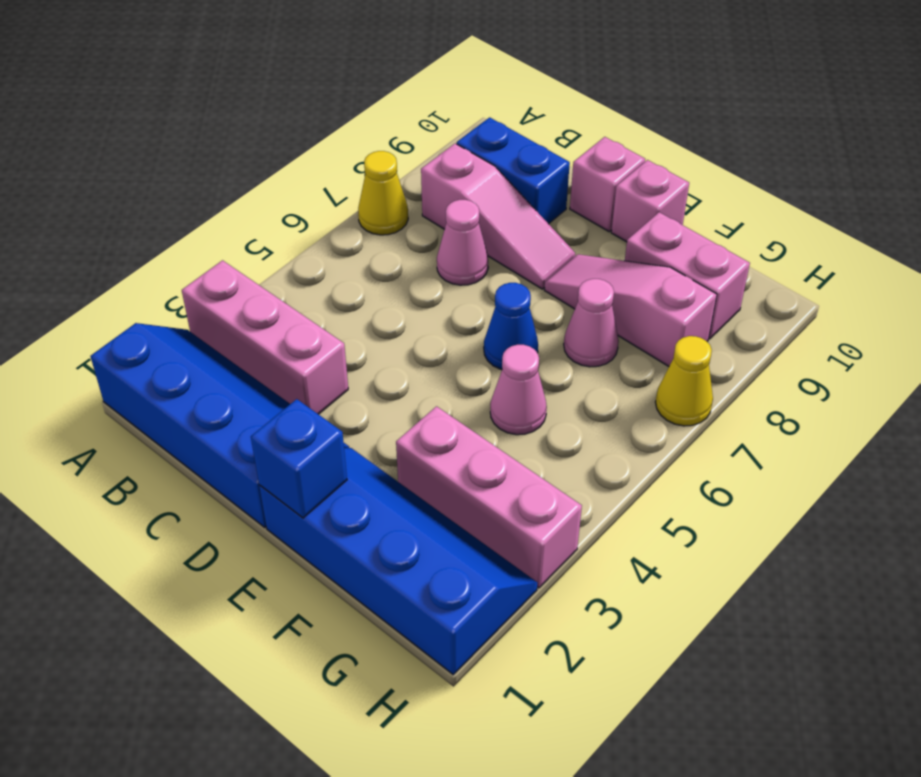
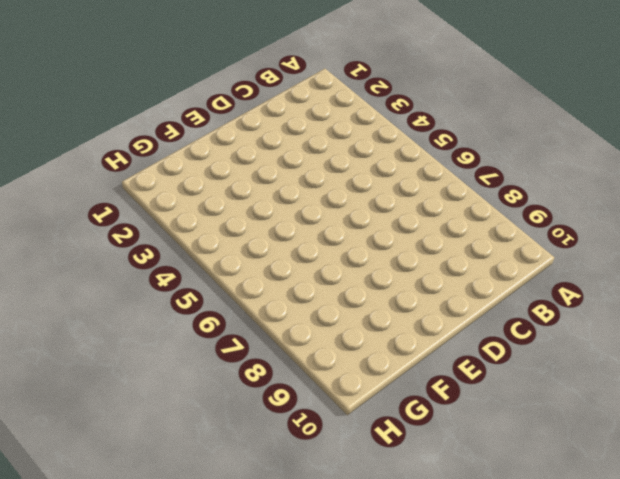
none -> blue slope A1:D2 level 1 top 1
none -> pink brick A3:C3 level 1
none -> yellow cone A7 level 1

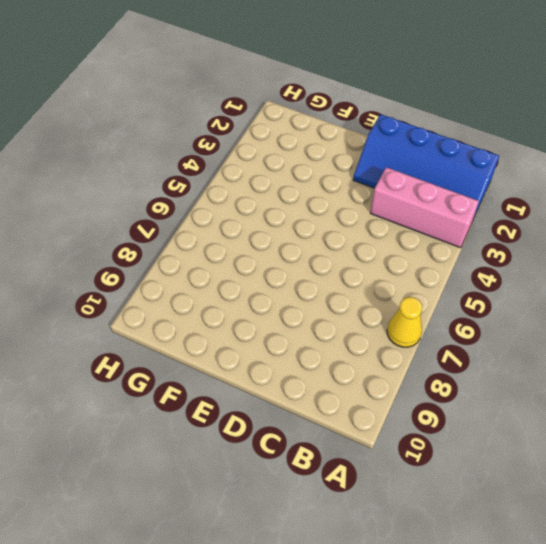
none -> pink slope B8:D8 level 1 top B
none -> blue brick B9:C9 level 1
none -> pink cone C7 level 1

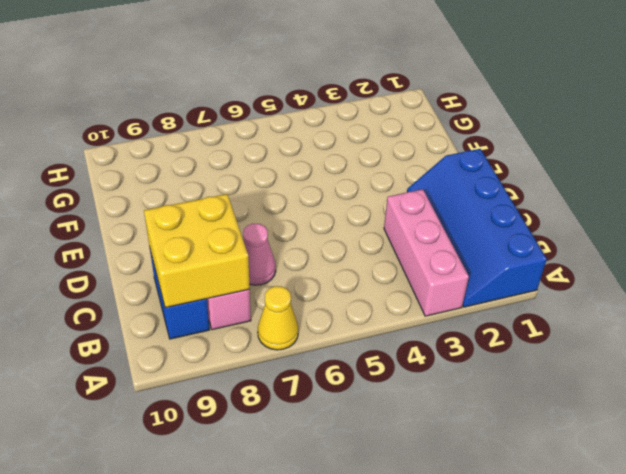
yellow brick B8:C9 level 2 -> none
none -> pink brick D10 level 1
none -> blue slope E1:H2 level 1 top 1
none -> blue cone E6 level 1

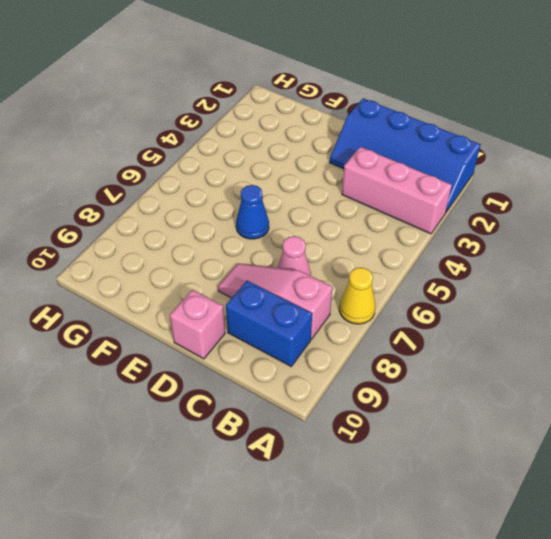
none -> blue slope E1:H2 level 1 top 1
none -> pink slope E8:G8 level 1 top G
none -> pink brick E10 level 1

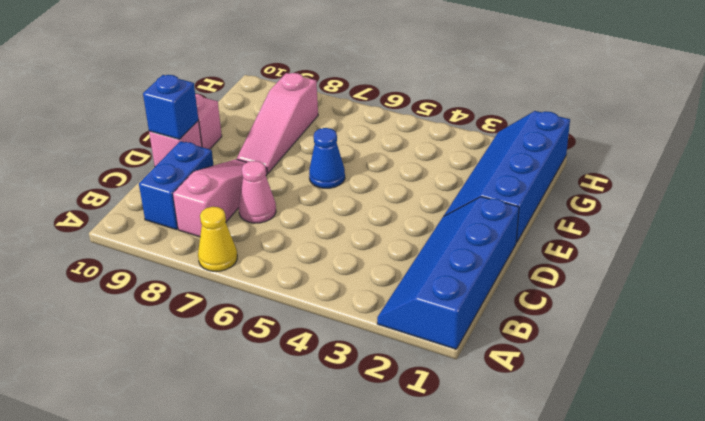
blue brick D10 level 2 -> blue brick E1 level 2
none -> pink brick A3:C3 level 1
none -> pink brick F3:H3 level 1
none -> pink cone F5 level 1

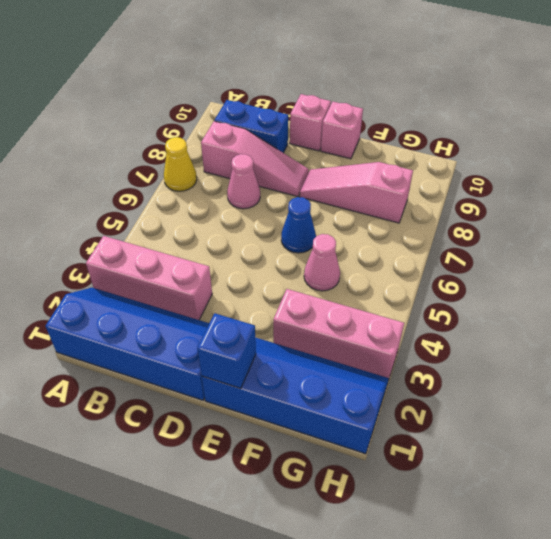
none -> pink cone F7 level 1
none -> pink brick F9:G9 level 1
none -> yellow cone H7 level 1

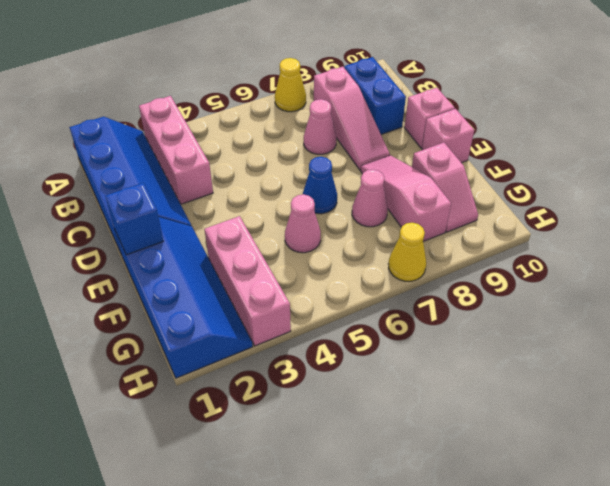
pink slope F9:G9 level 1 top F -> pink brick F9:G9 level 1

